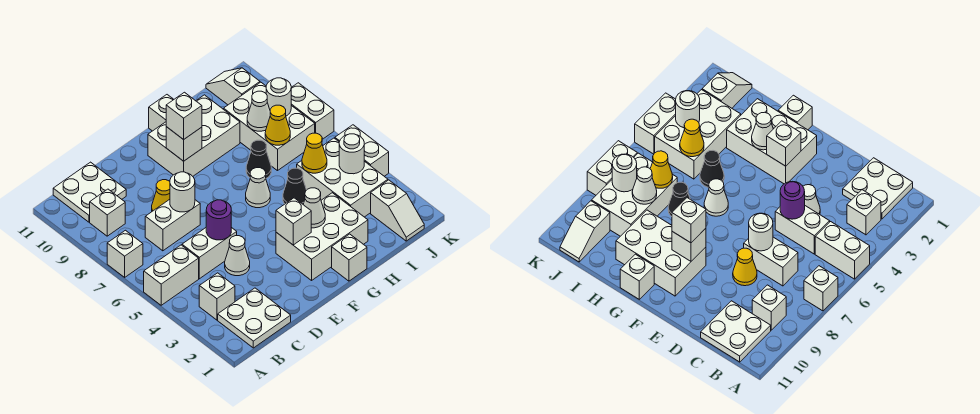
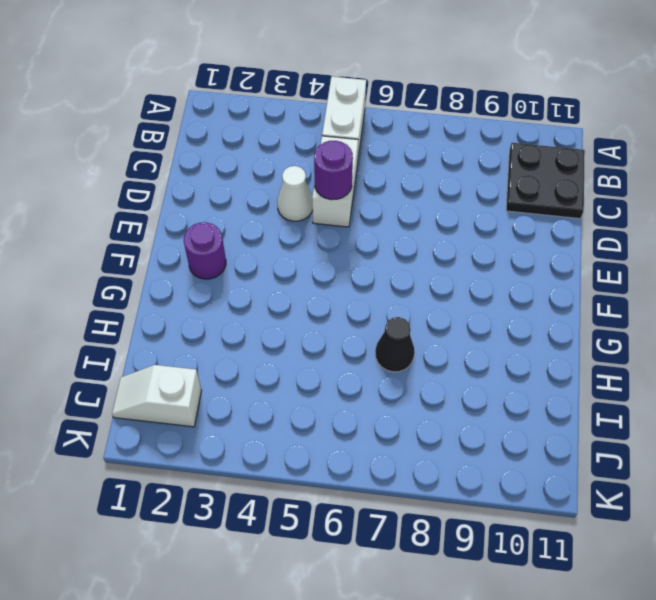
black plate B10:C11 level 1 -> white plate B10:C11 level 1
purple round brick F2 level 1 -> white brick F2:H3 level 1
none -> white brick A7 level 1
none -> white plate B1:C2 level 1
none -> white brick B3 level 1
none -> white brick B9 level 1

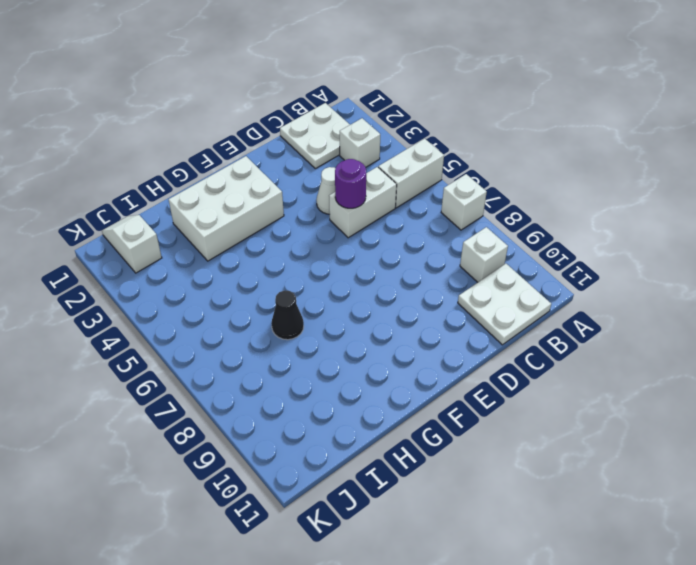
none -> white brick C7:D7 level 1
none -> yellow cone D8 level 1
none -> white brick F9:H10 level 1
none -> white brick G1 level 1

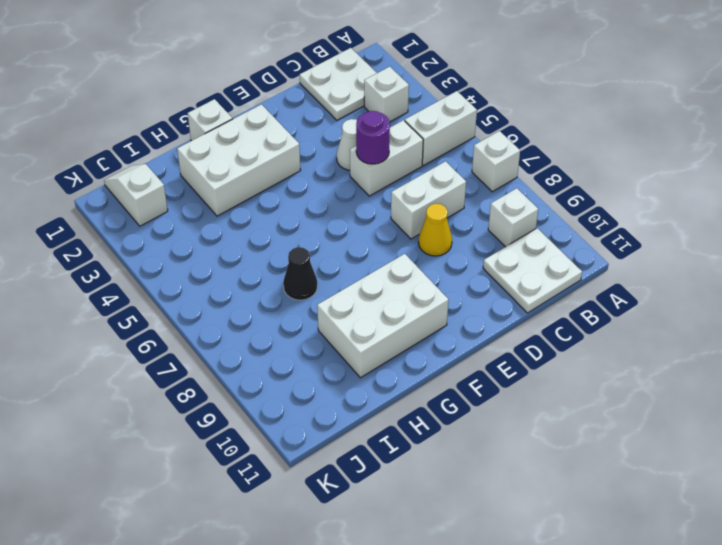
none -> white cone G6 level 1
none -> white brick G11 level 1
none -> black cone H5 level 1
none -> white brick I3:J5 level 1

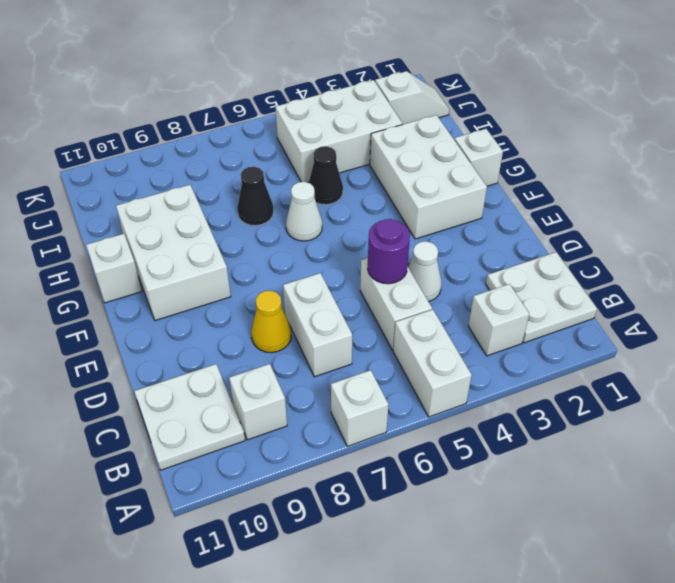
none -> white brick I7:J9 level 1
none -> white slope J10:J11 level 1 top 10
none -> white brick K4:K5 level 1
none -> white brick K7:K8 level 1

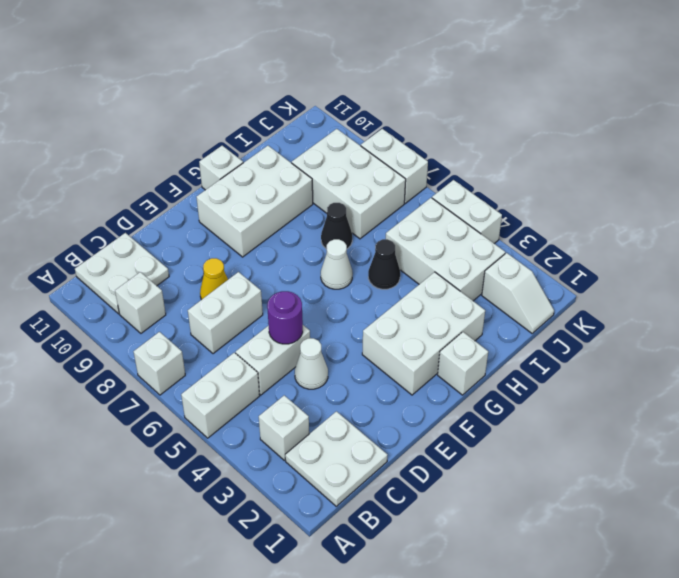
none -> white slope J10:J11 level 1 top 10
none -> white round brick D7 level 2
none -> white brick F3 level 2
none -> white brick F9 level 2

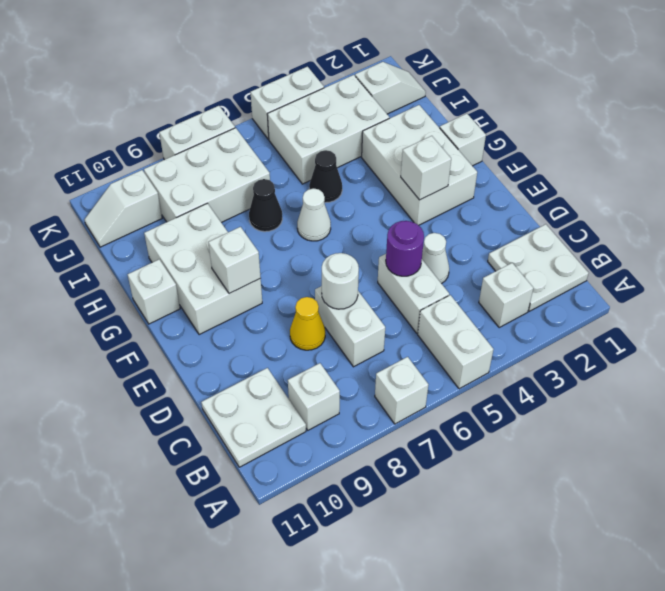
none -> white cone G3 level 2
none -> yellow cone I5 level 2
none -> yellow cone I7 level 2
none -> white cone I8 level 2

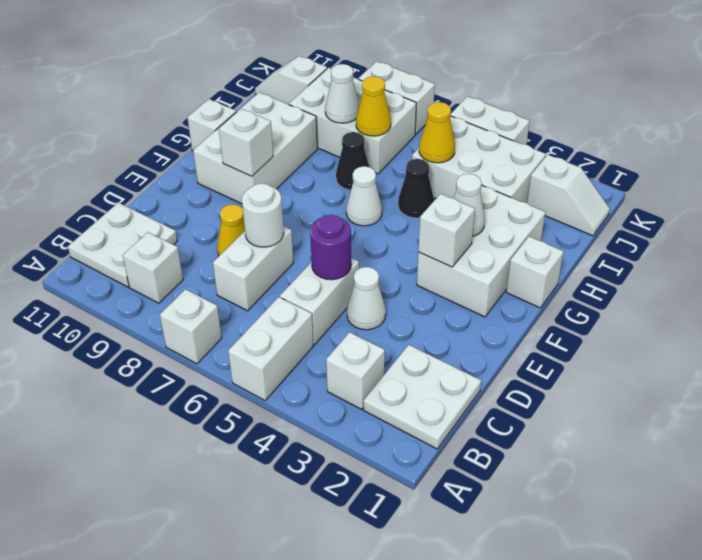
none -> white round brick J4 level 2
none -> white round brick J8 level 2
none -> white brick F9 level 3

